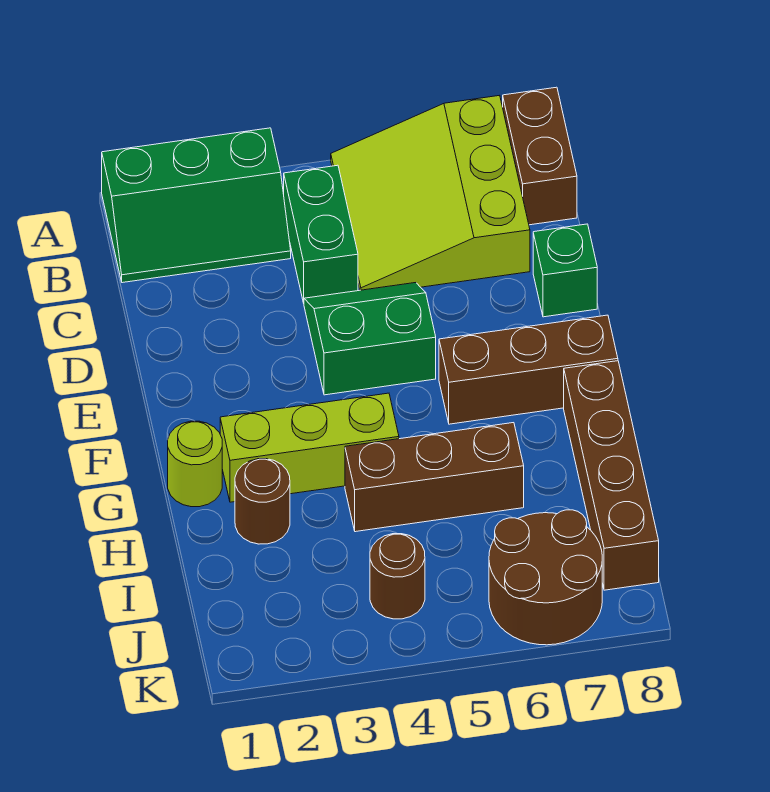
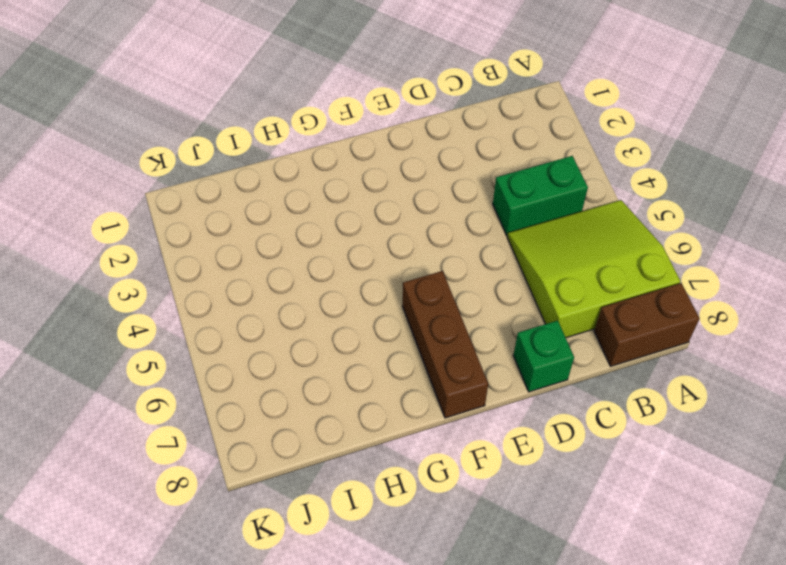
none -> green slope A1:B3 level 1 top A
none -> green slope D4:E5 level 1 top E
none -> lime round brick G1 level 1

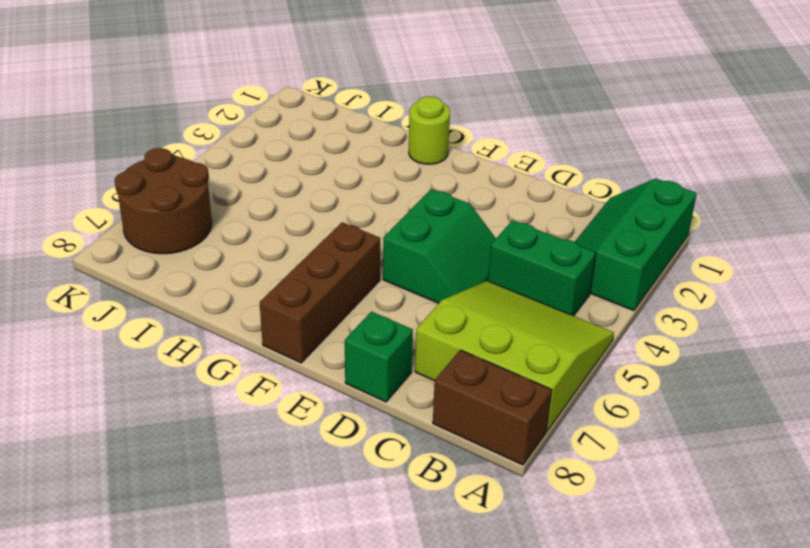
none -> lime brick G2:G4 level 1
none -> brown brick G8:J8 level 1
none -> brown round brick H2 level 1

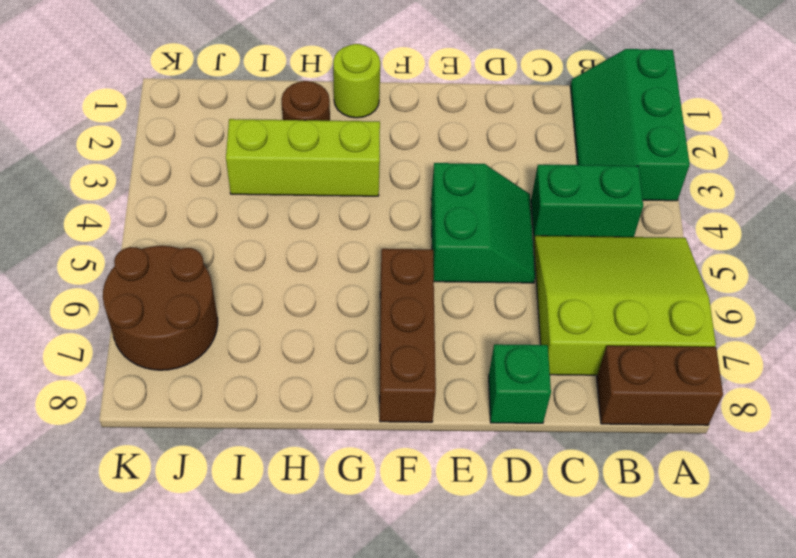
lime brick G3:I3 level 1 -> lime brick G2:G4 level 1
none -> brown brick G8:J8 level 1
none -> brown brick H4:H6 level 1
none -> brown round brick J4 level 1

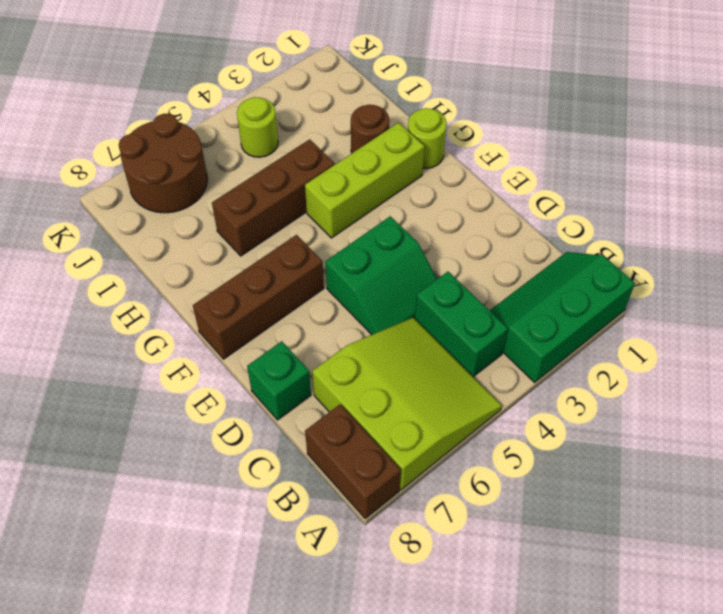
lime round brick J4 level 1 -> brown round brick J4 level 1
none -> brown brick G8:J8 level 1

